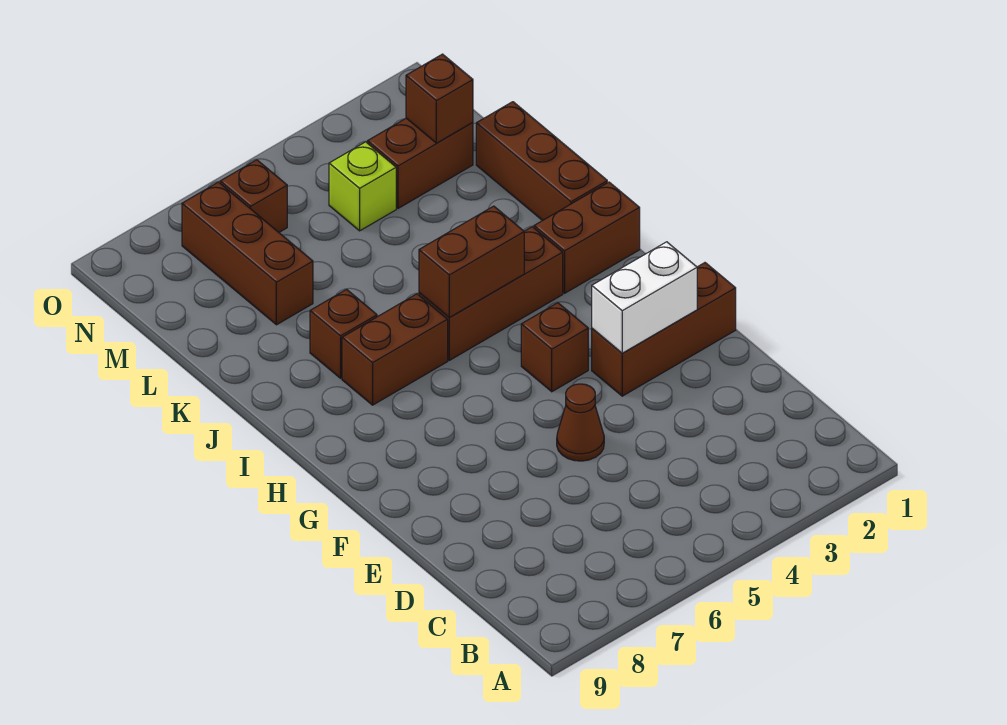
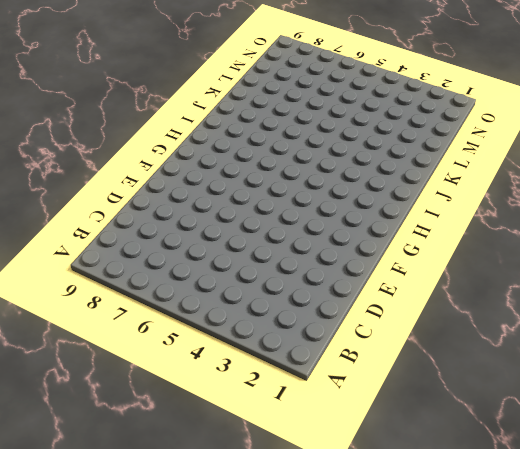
none -> brown cone E5 level 1
none -> brown brick F1:F3 level 1
none -> brown brick G4 level 1

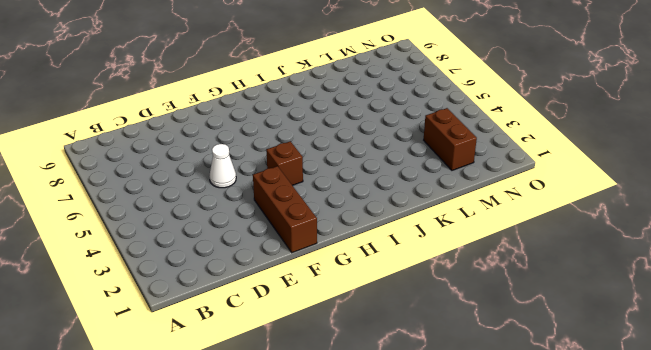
white cone E5 level 1 -> brown cone E5 level 1
none -> brown brick I1:I2 level 1
none -> brown brick I3:I5 level 1
none -> brown brick I6:I7 level 1

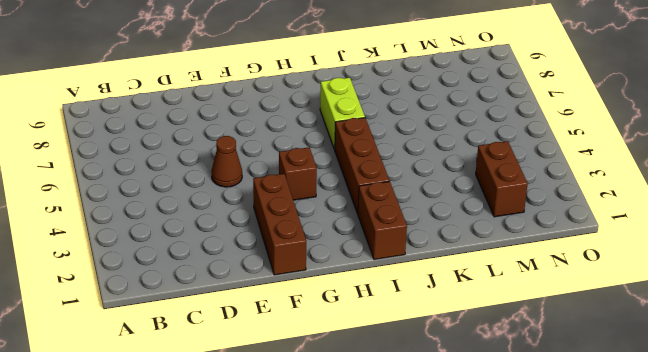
lime brick I6:I7 level 1 -> brown brick I6:I7 level 1
none -> brown brick J1:L1 level 1
none -> brown brick J7 level 1
none -> brown brick L7:N7 level 1

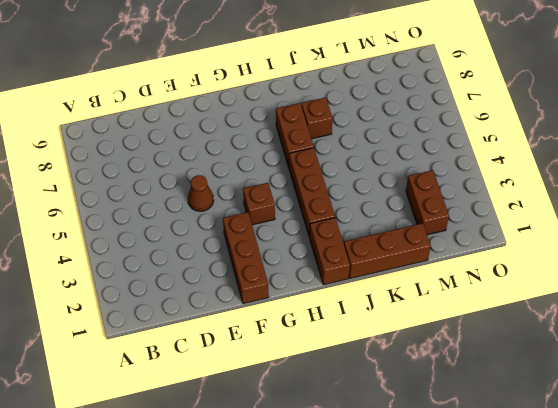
none -> brown brick L7:N7 level 1
none -> lime brick M4 level 1
none -> brown brick N6 level 1

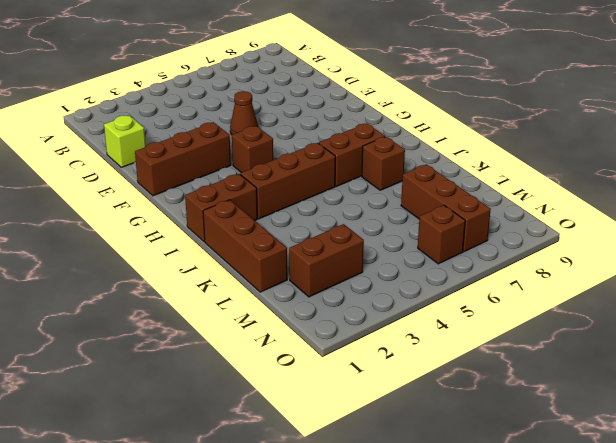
lime brick D1 level 1 -> lime brick M4 level 1
none -> white brick F2:F3 level 2
none -> brown brick I4:I5 level 2
none -> brown brick M2 level 2

